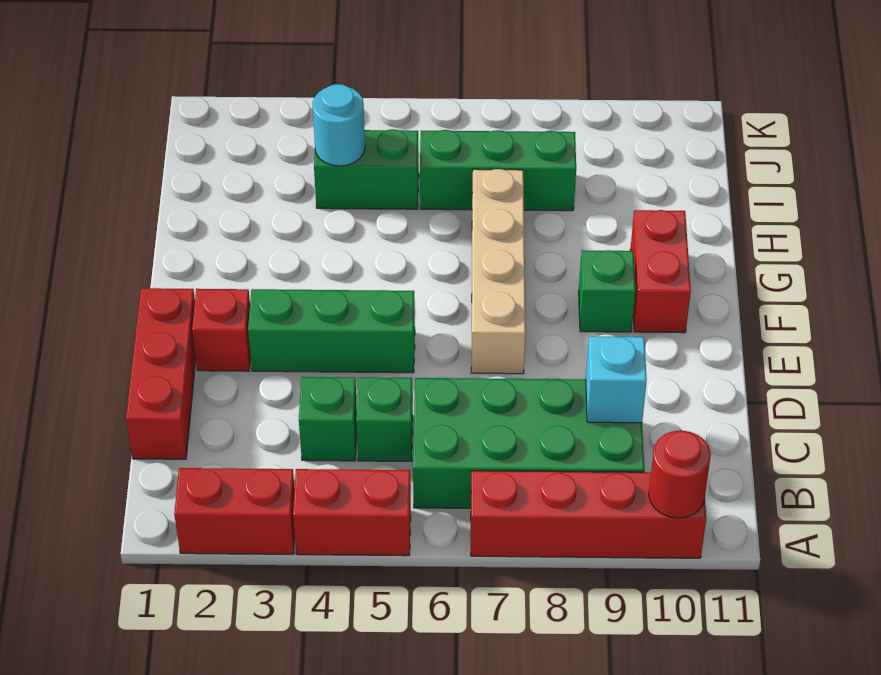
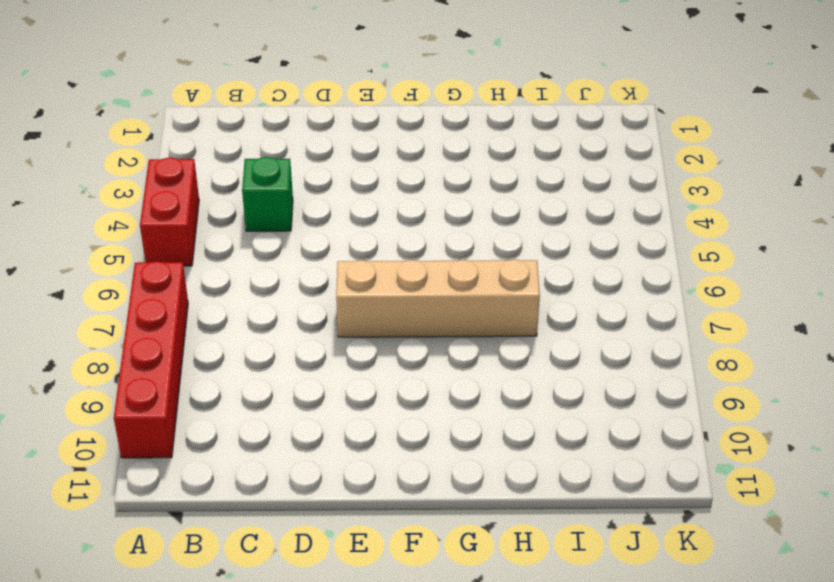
none -> red brick A2:A3 level 1
none -> green brick B6:C9 level 1
none -> red brick C1:E1 level 1

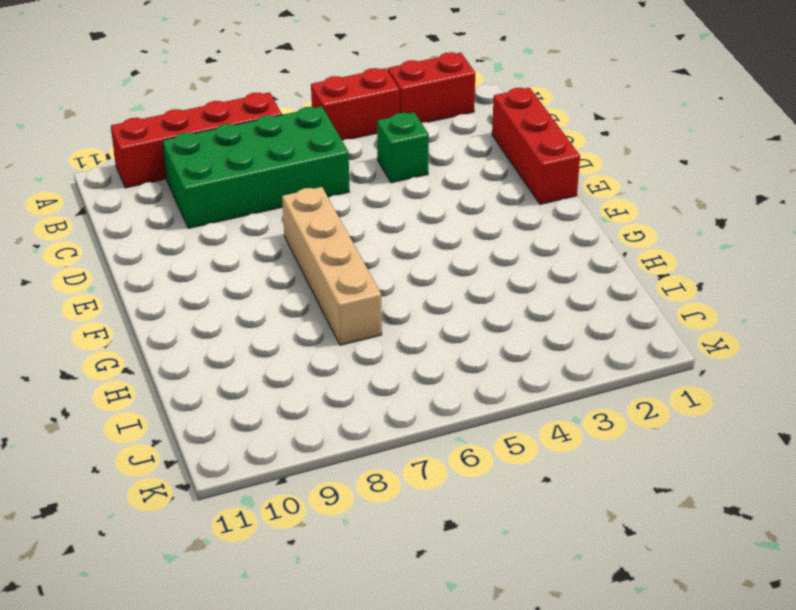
none -> green brick C5 level 1
none -> red brick E2 level 1
none -> green brick E3:E5 level 1

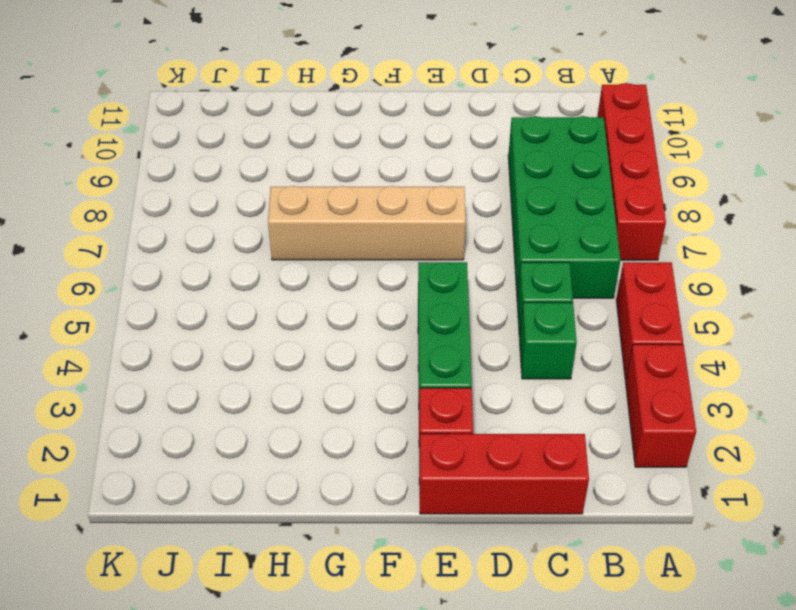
none -> green brick F9 level 1
none -> red brick F10:G10 level 1
none -> green brick I4:I5 level 1

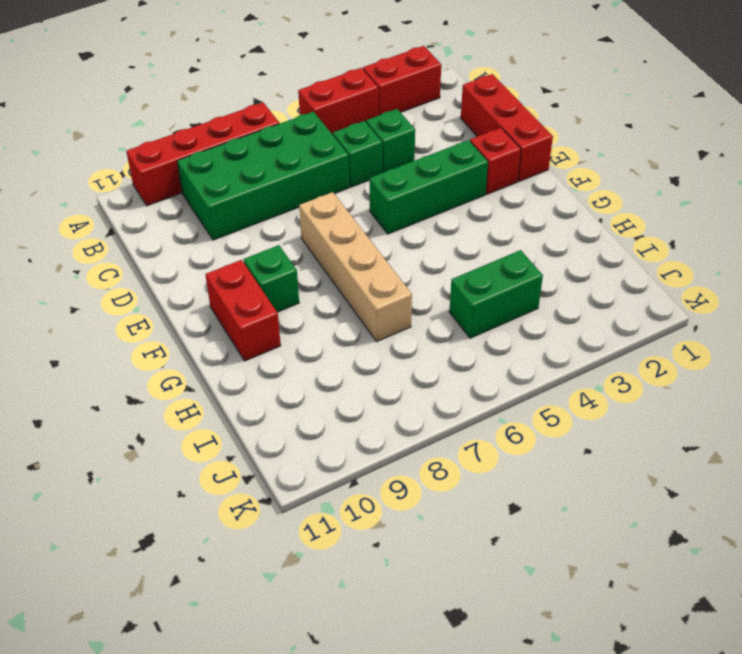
none -> green brick I6:I8 level 1
none -> red round brick A10 level 2
none -> cyan brick C9 level 2

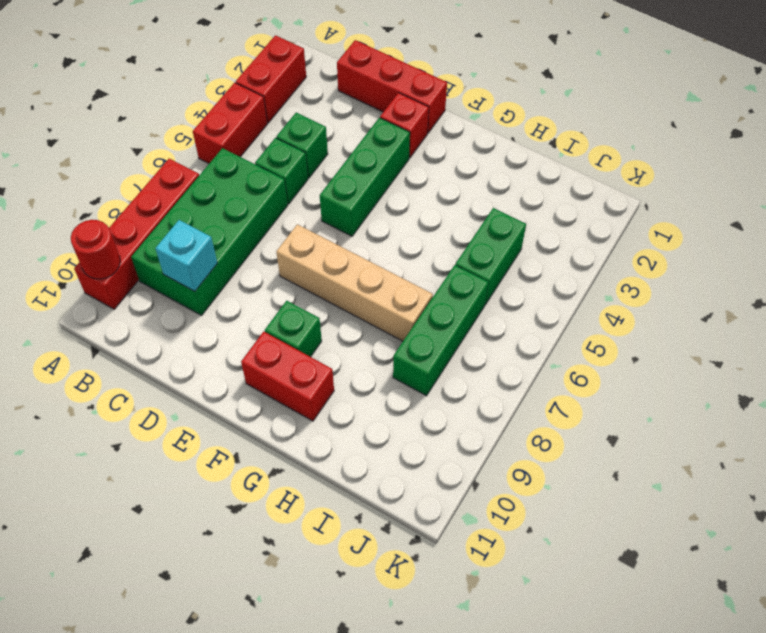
none -> cyan round brick I4 level 2

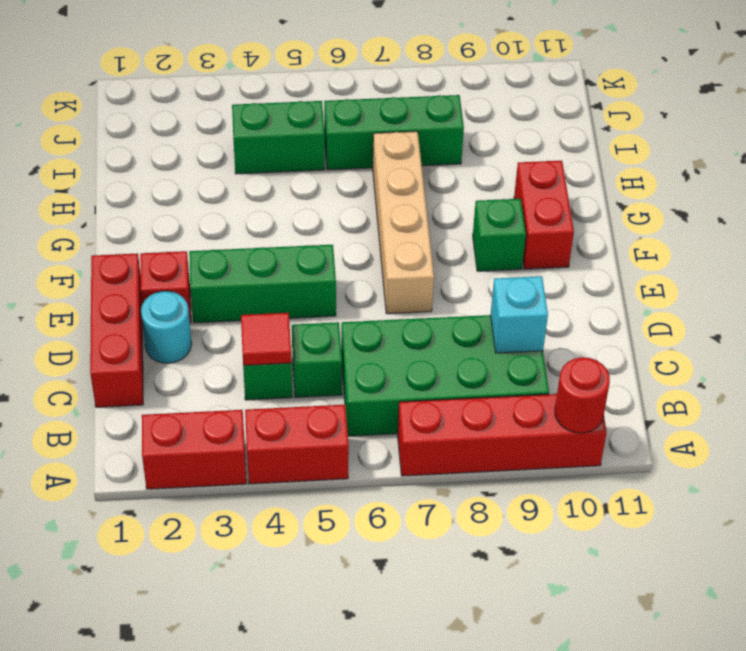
red tile C4 level 2 -> none
cyan round brick D2 level 1 -> cyan round brick I4 level 2

